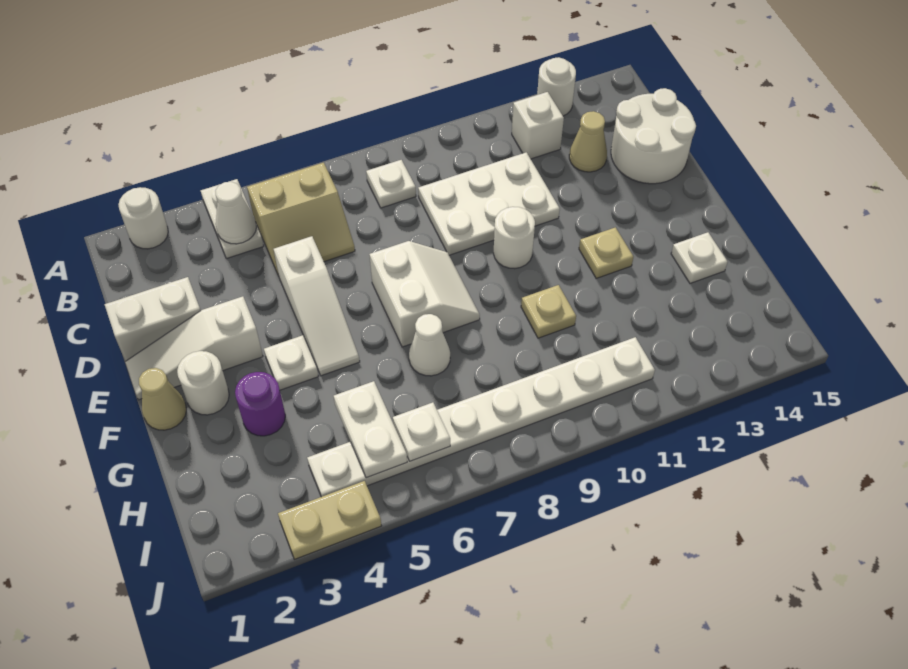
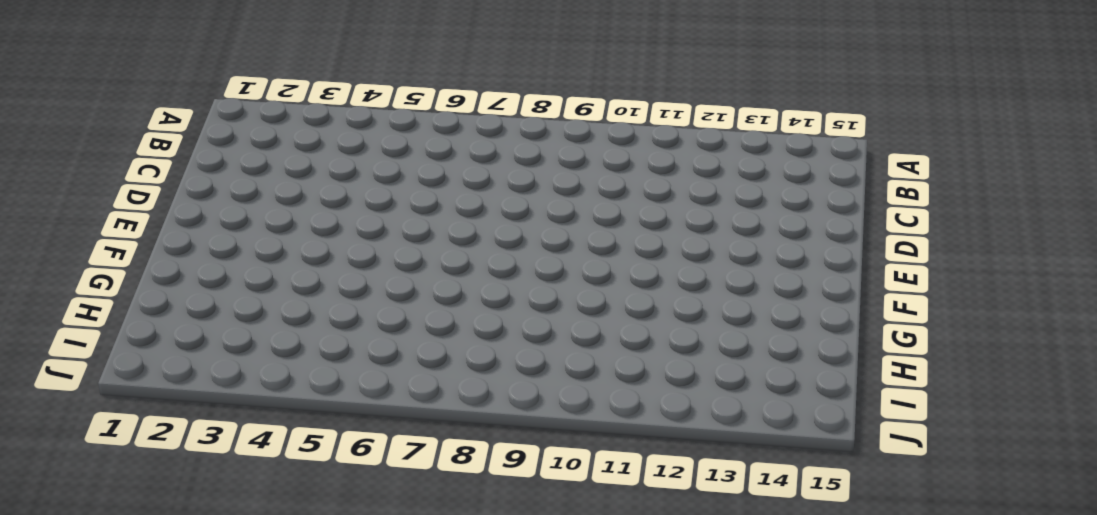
none -> white round brick A2 level 1
none -> white plate A4:B4 level 1
none -> white round brick A13 level 1

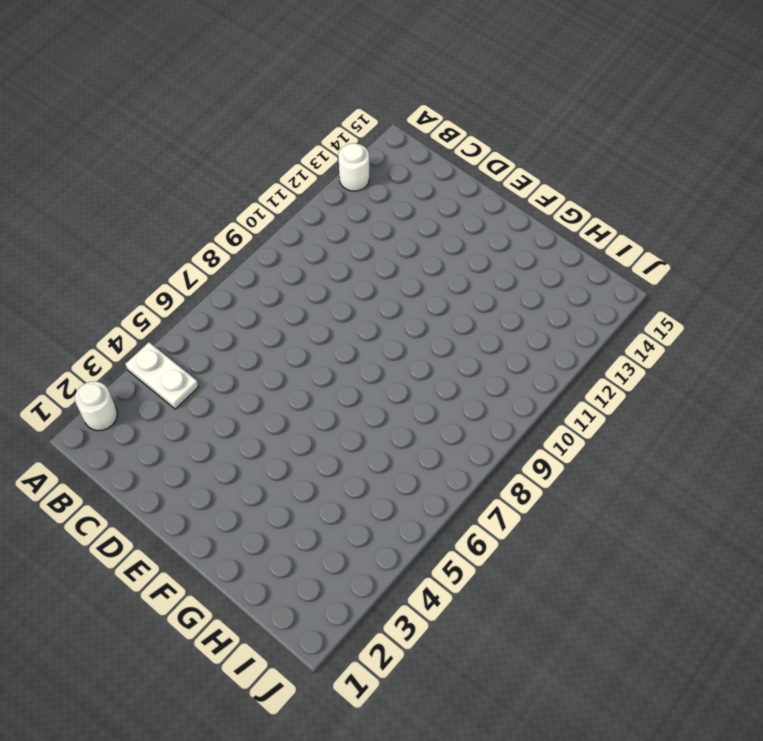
none -> tan slope B5:C6 level 1 top B
none -> white plate B8 level 1
none -> white brick B12 level 1

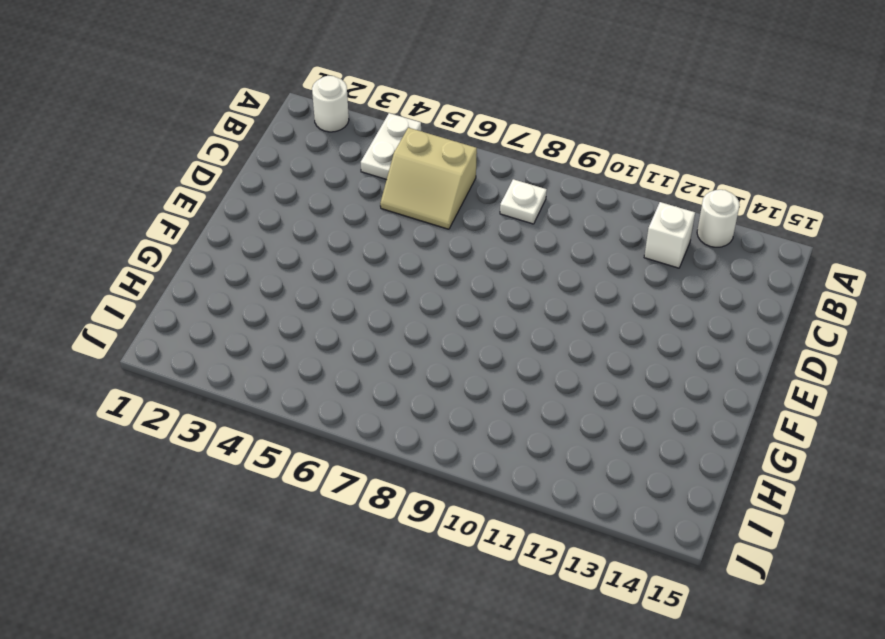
none -> white plate C9:D11 level 1
none -> tan cone C13 level 1
none -> white round brick C14:D15 level 1

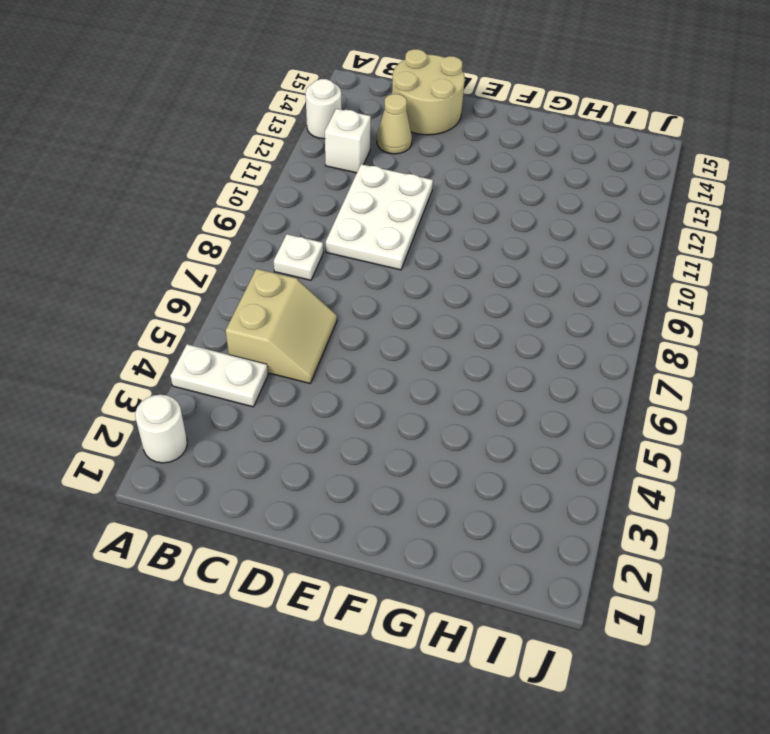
tan round brick C14:D15 level 1 -> white round brick C14:D15 level 1
none -> white brick D1:D2 level 1
none -> white slope D5:F5 level 1 top D
none -> white slope E1:E3 level 1 top 3

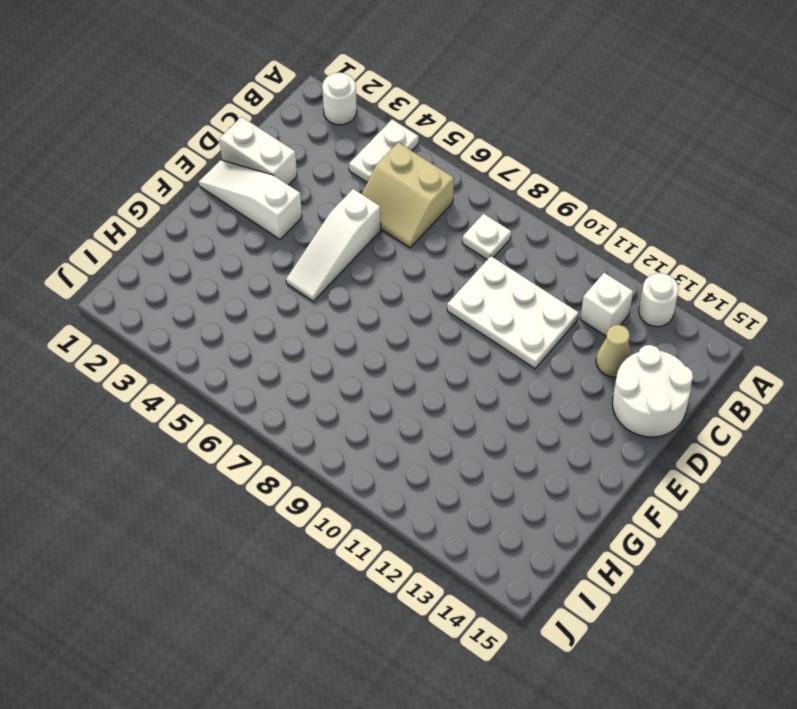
none -> white slope E7:F8 level 1 top 7
none -> white round brick E10 level 1
none -> tan cone F1 level 1

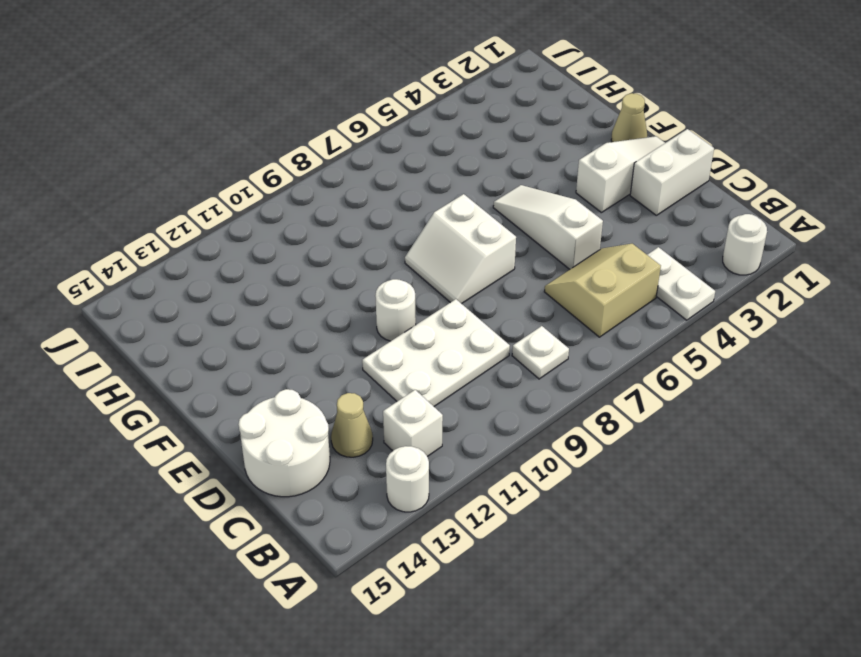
none -> white round brick F2 level 1
none -> white plate F4 level 1
none -> tan plate F12 level 1

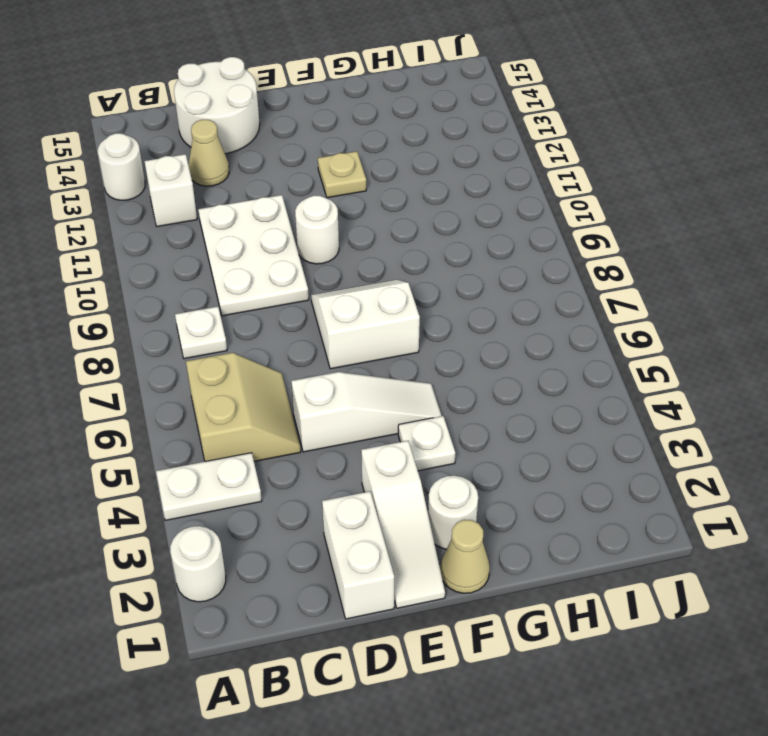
none -> purple round brick G3 level 1
none -> white cone G7 level 1
none -> tan plate G10 level 1

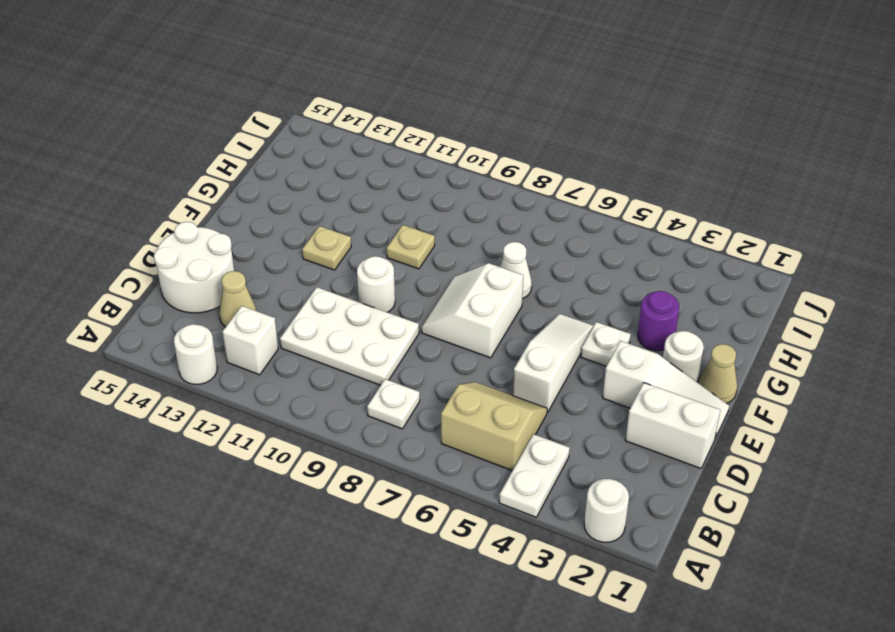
none -> white plate G14 level 1
none -> white plate I4:I11 level 1
none -> tan plate J3:J4 level 1

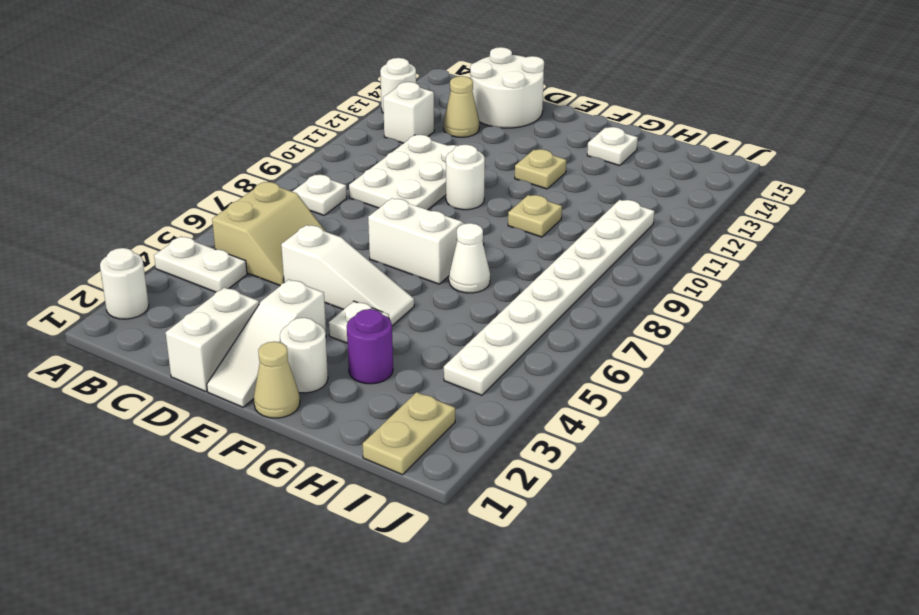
tan plate I1:I2 level 1 -> tan plate J3:J4 level 1
none -> white cone B4 level 2
none -> white plate H5:I5 level 2
none -> white plate I6 level 2

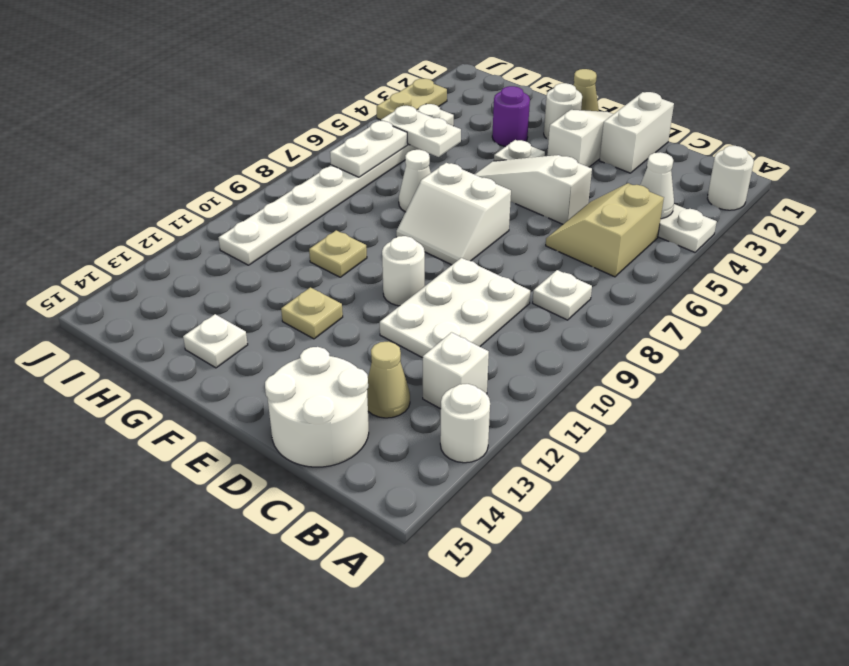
white plate I6:I7 level 2 -> white plate I6 level 2

